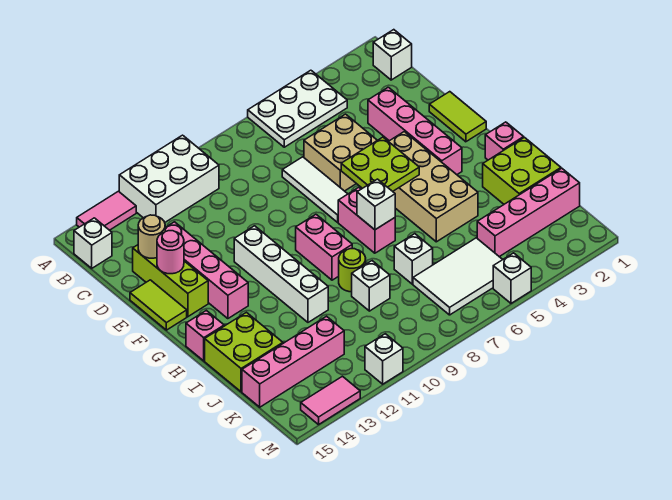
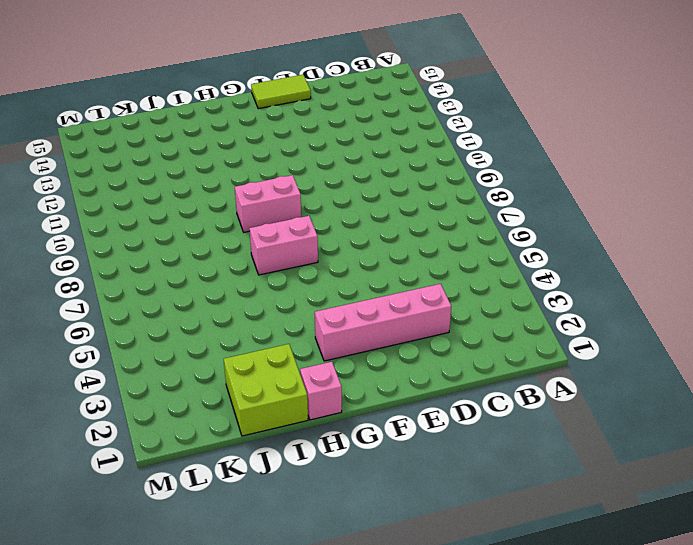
none -> white plate A4:B6 level 1
none -> white brick A10:B12 level 1
none -> pink tile A13:A14 level 1
none -> white brick B1 level 1

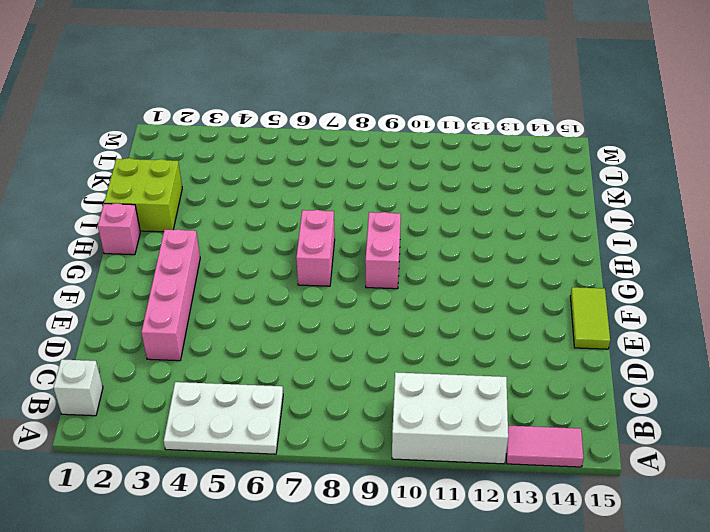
none -> white brick B15 level 1
none -> tan brick D5:E6 level 1
none -> white tile D7:F7 level 1
none -> pink brick D13:G13 level 1

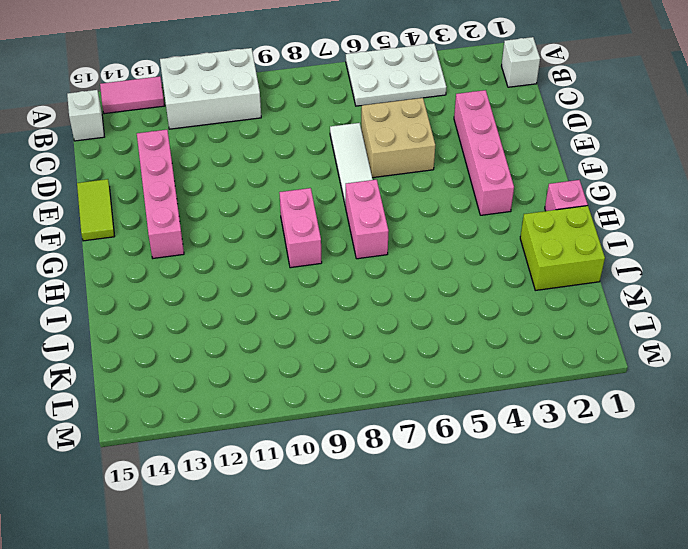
none -> lime brick D14:F14 level 1
none -> lime tile E1:F1 level 1
none -> tan brick F4:I5 level 1
none -> white brick F11:I11 level 1

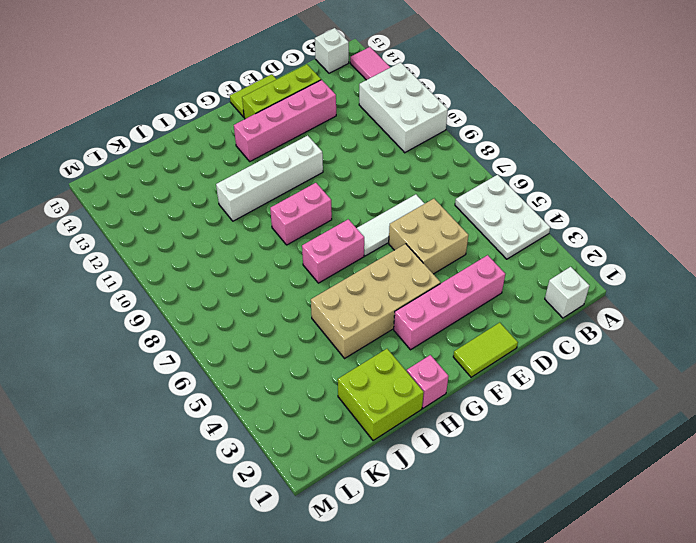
none -> pink brick H15 level 1
none -> lime round brick I9 level 1
none -> lime brick I14:J15 level 1
none -> white brick J7 level 1

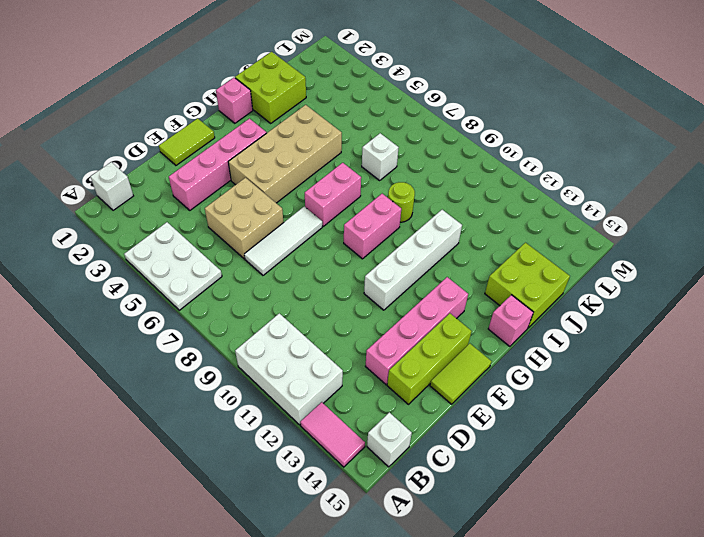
none -> white brick J9 level 1
none -> pink brick K1:K4 level 1
none -> white tile K5:L7 level 1
none -> pink brick K12:K15 level 1

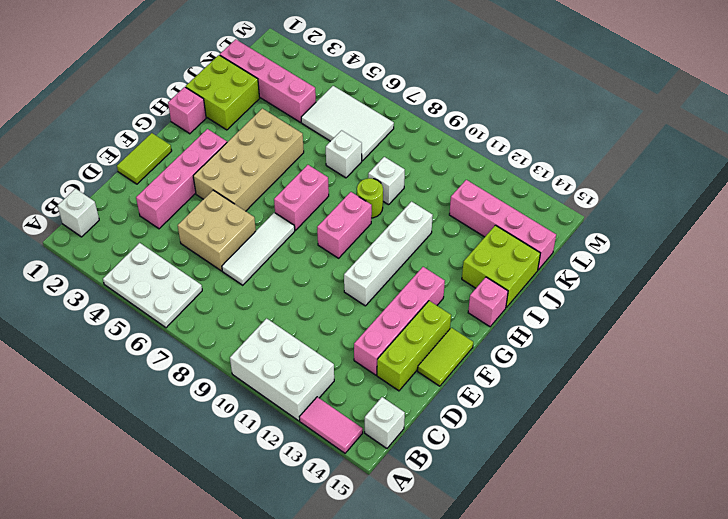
none -> white brick M5 level 1
none -> white brick M11 level 1
none -> pink tile M13:M14 level 1
none -> tan round brick D14 level 2

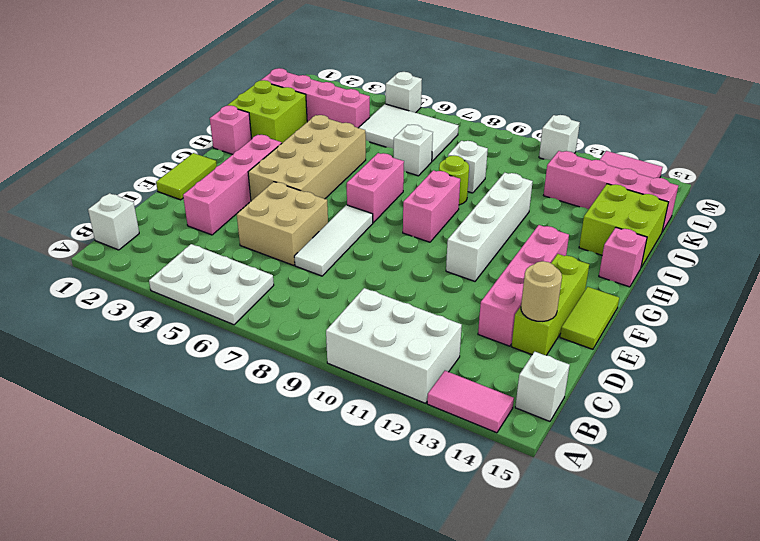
none -> pink round brick E14 level 2
none -> lime plate F5:G6 level 2
none -> white brick H7 level 2

